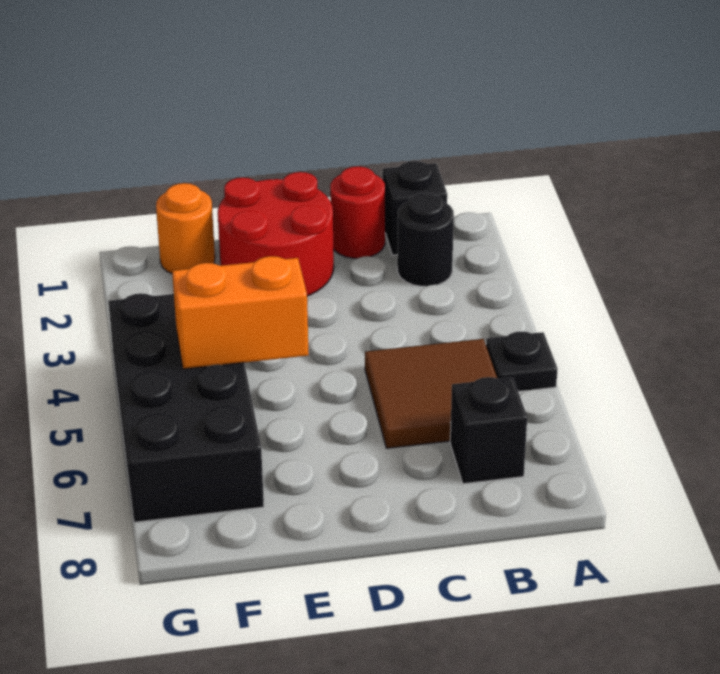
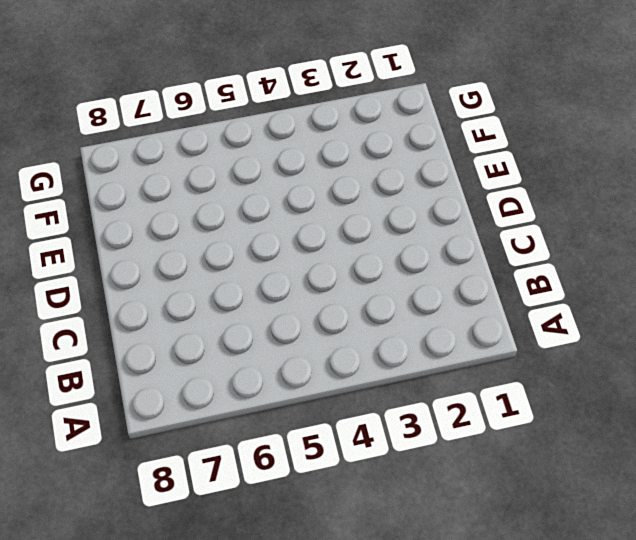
none -> black plate A5 level 1
none -> black brick B1 level 1

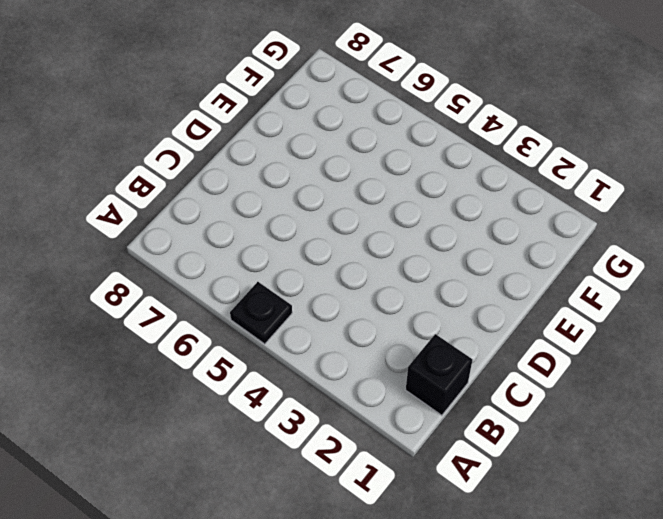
none -> black round brick B2 level 1
none -> brown tile B5:C6 level 1

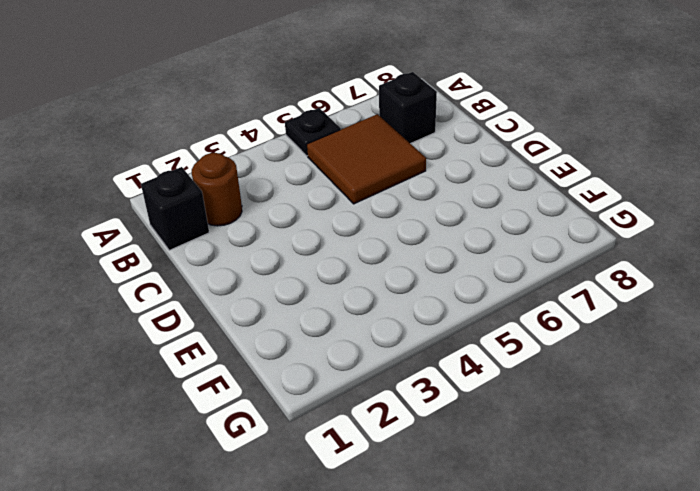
brown round brick B2 level 1 -> black round brick B2 level 1
none -> red round brick C1 level 1
none -> red round brick D1:E2 level 1

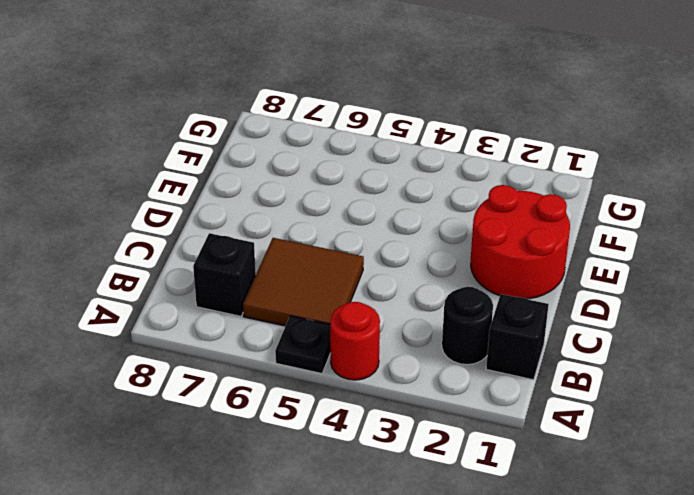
red round brick A4 level 1 -> red round brick C1 level 1
none -> orange round brick F1 level 1
none -> black brick F4:G7 level 1

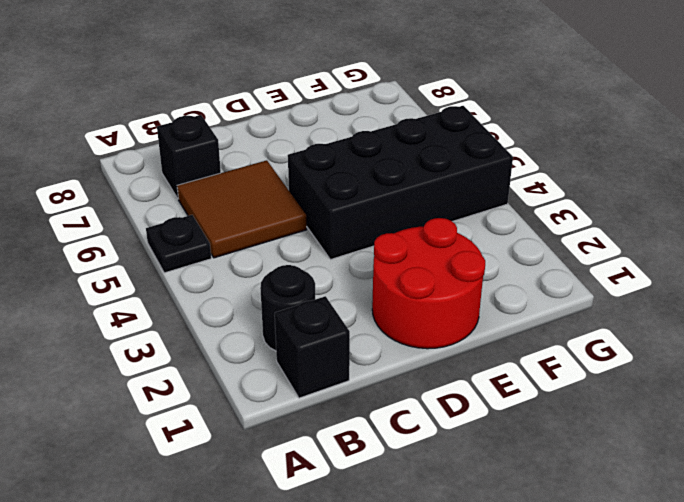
black brick D4:G5 level 1 -> black brick F4:G7 level 1
none -> red round brick C1 level 1
none -> orange round brick F1 level 1

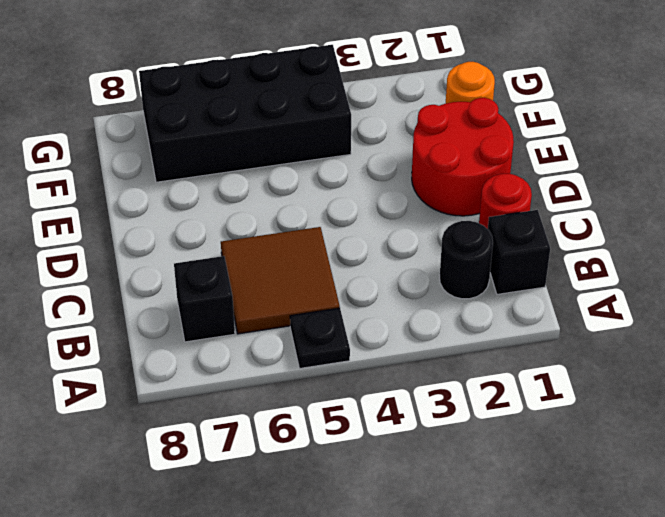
none -> orange brick E5:F5 level 2

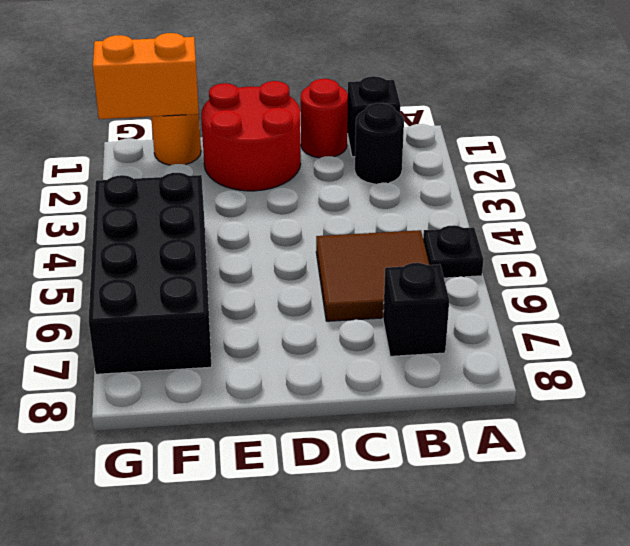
orange brick F1:G1 level 2 -> orange brick E5:F5 level 2

